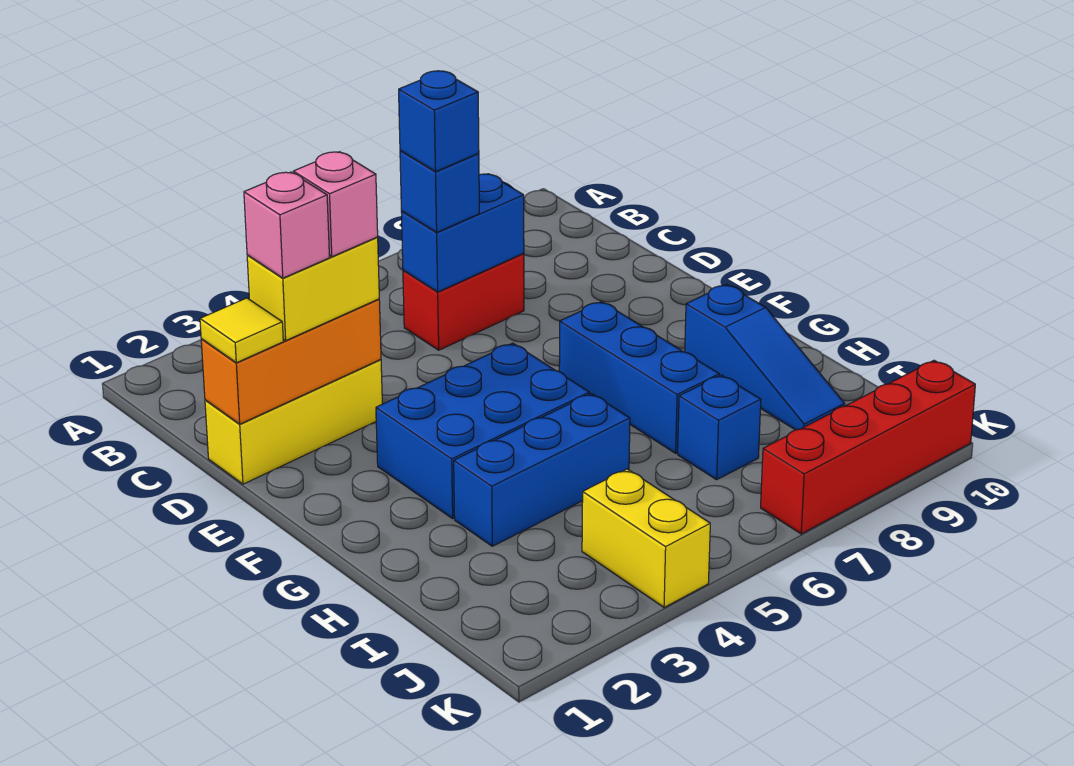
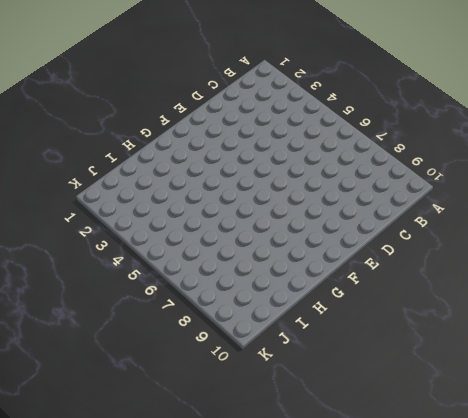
none -> red brick C6:C7 level 1
none -> yellow brick D1:D3 level 1
none -> blue brick F3:G5 level 1

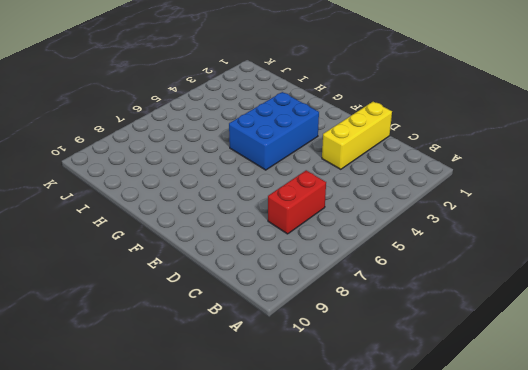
none -> blue brick F7:H7 level 1
none -> blue slope G9:I9 level 1 top G
none -> blue brick H3:H5 level 1

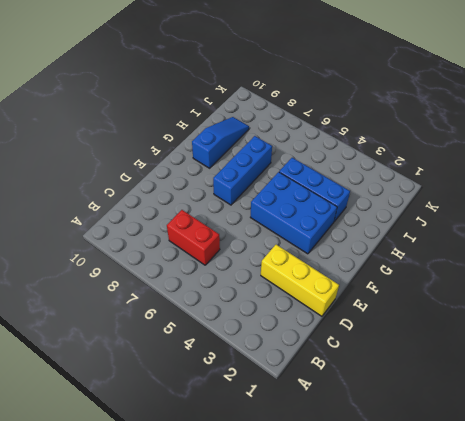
none -> blue brick I7 level 1
none -> yellow brick J4:K4 level 1
none -> red brick K7:K10 level 1

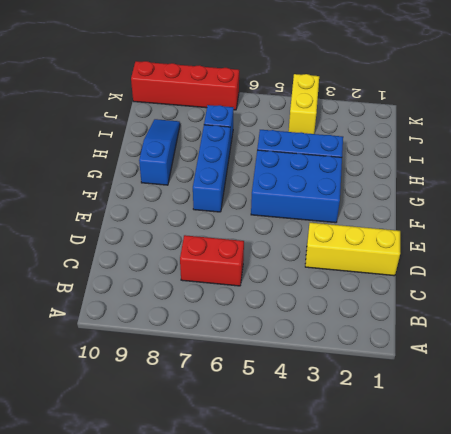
none -> blue brick C6:C7 level 2
none -> orange brick D1:D3 level 2
none -> blue brick C6 level 3

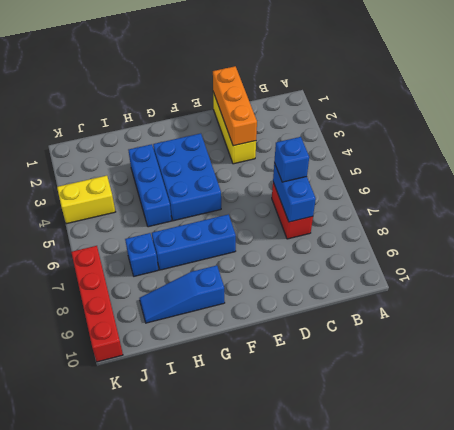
none -> yellow tile D1 level 3
none -> yellow brick D2:D3 level 3
none -> blue brick C6 level 4

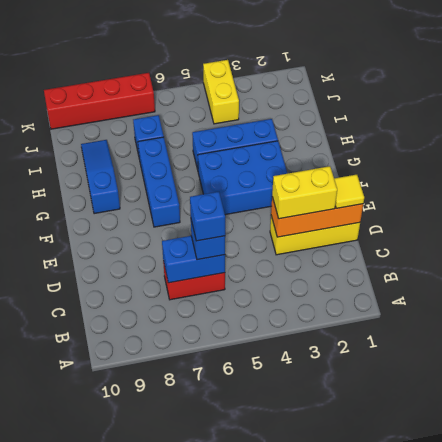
none -> pink brick D2 level 4
none -> pink brick D3 level 4

